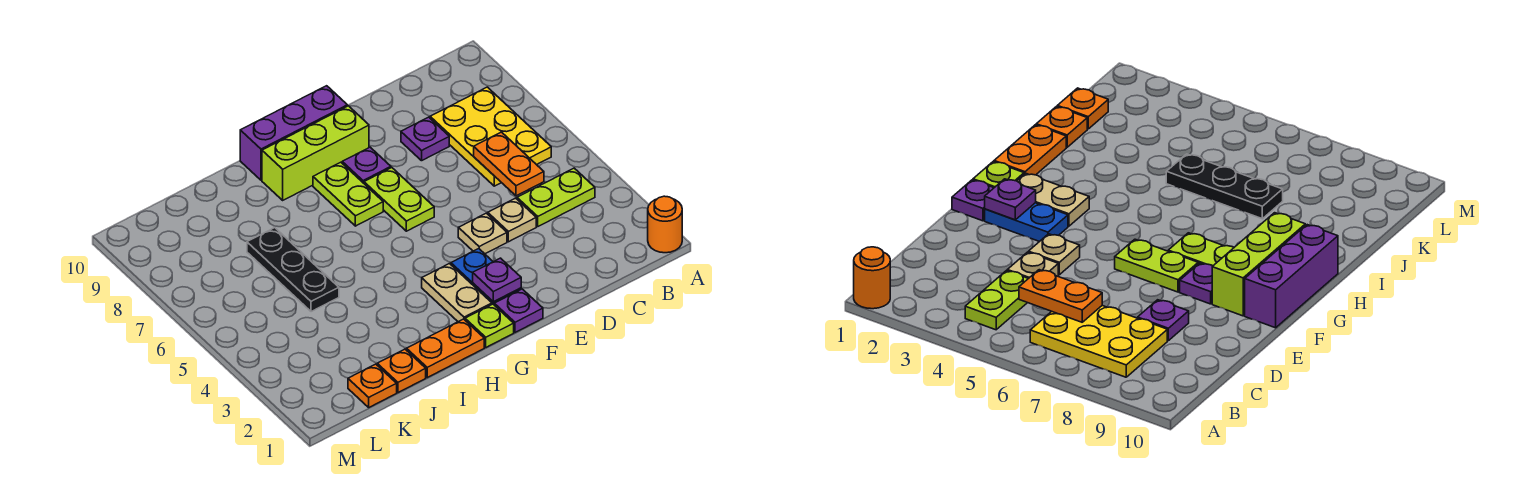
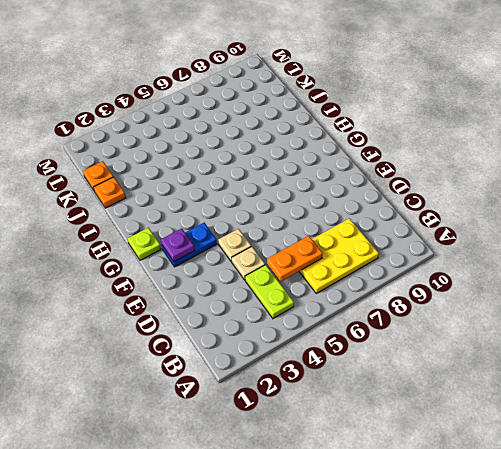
none -> orange round brick A1 level 1
none -> purple plate D8 level 1
none -> purple plate F1 level 1

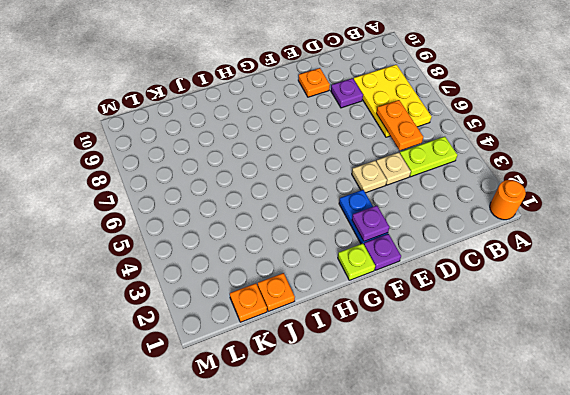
orange plate E9 level 1 -> none
none -> lime plate F6:F7 level 1
none -> purple plate F8 level 1
none -> lime brick F9:H9 level 1

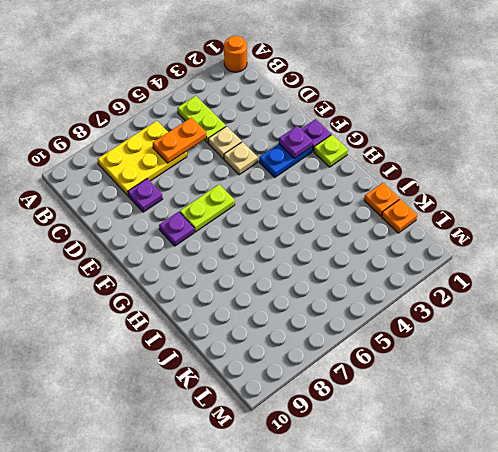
none -> lime brick F9:H9 level 1
none -> purple brick F10:H10 level 1
none -> tan plate G2:G3 level 1

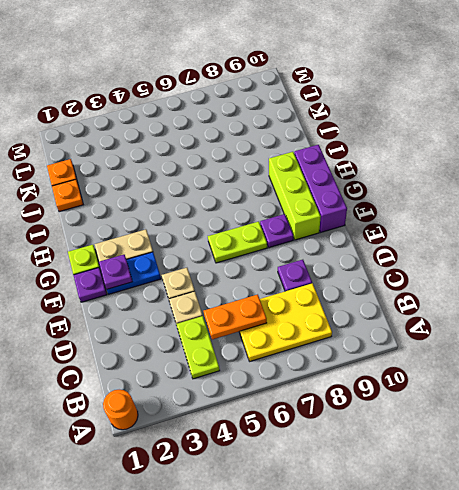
none -> lime plate G7:G8 level 1
none -> orange plate H1:I1 level 1
none -> black plate J5:J7 level 1

